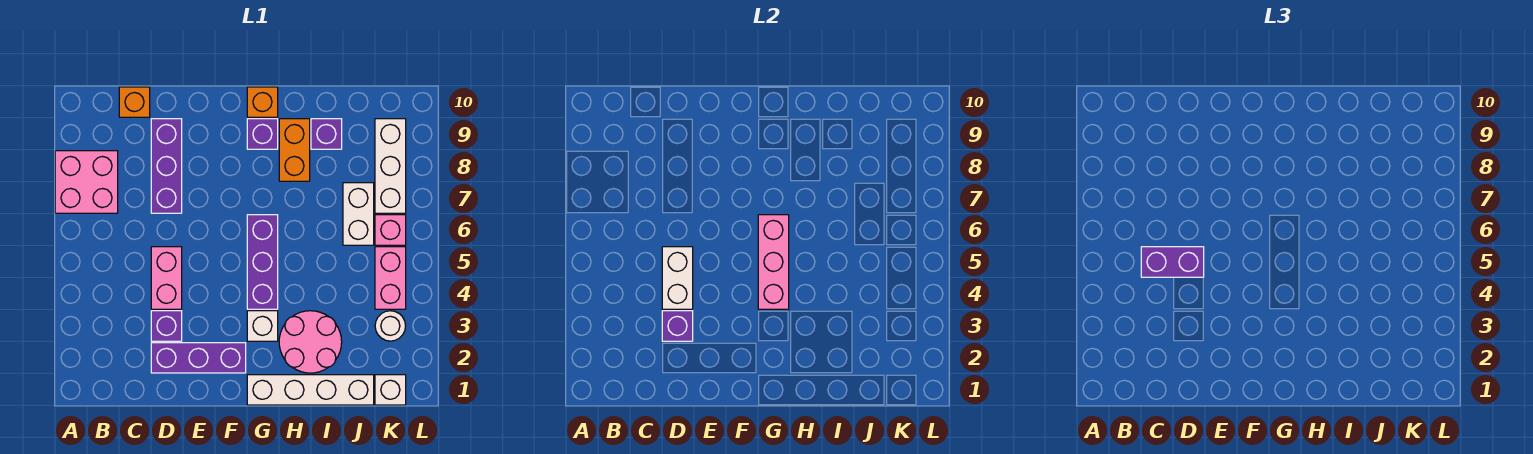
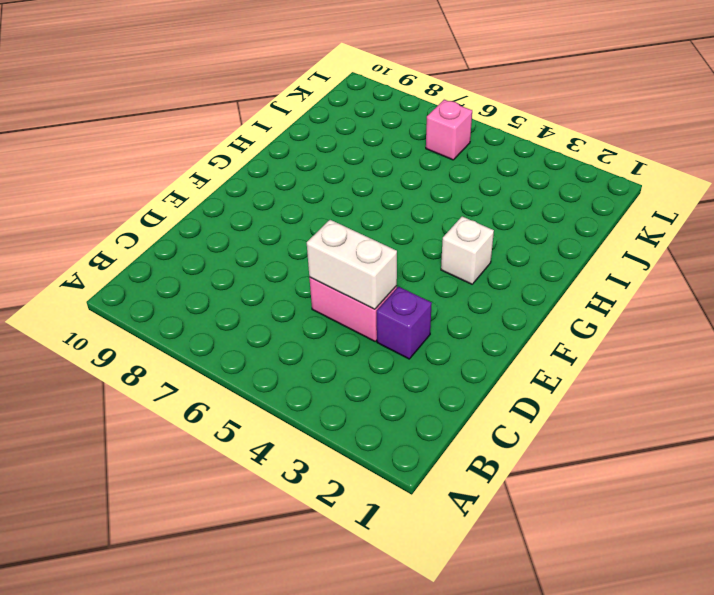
none -> pink brick A7:B8 level 1
none -> orange brick C10 level 1
none -> purple brick D2:F2 level 1

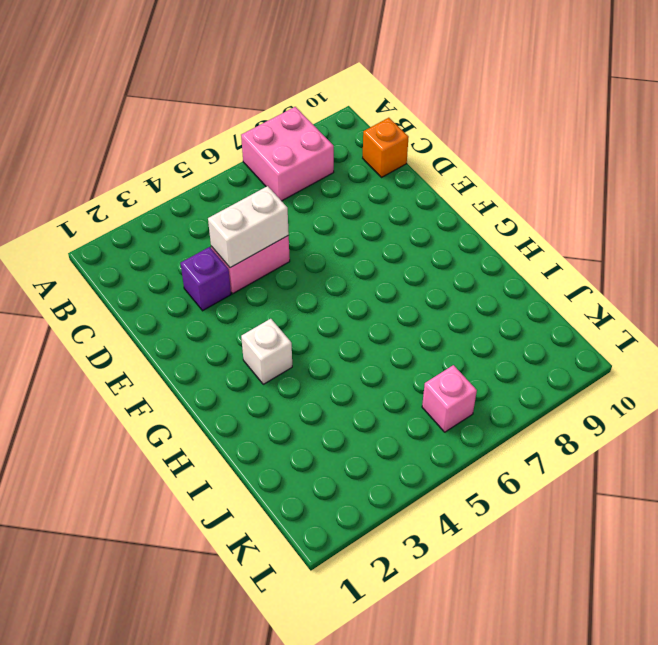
none -> purple brick D2:F2 level 1
none -> purple brick D7:D9 level 1
none -> white brick G1:J1 level 1

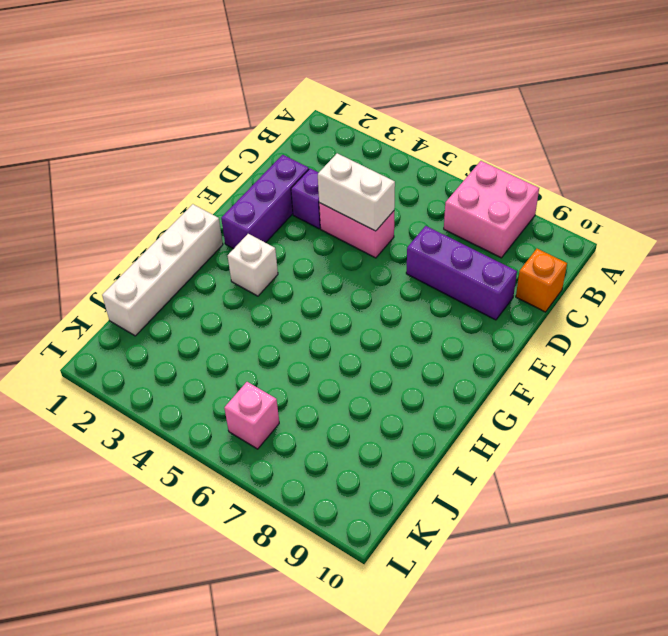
none -> purple brick G4:G6 level 1
none -> purple brick G9 level 1
none -> orange brick G10 level 1

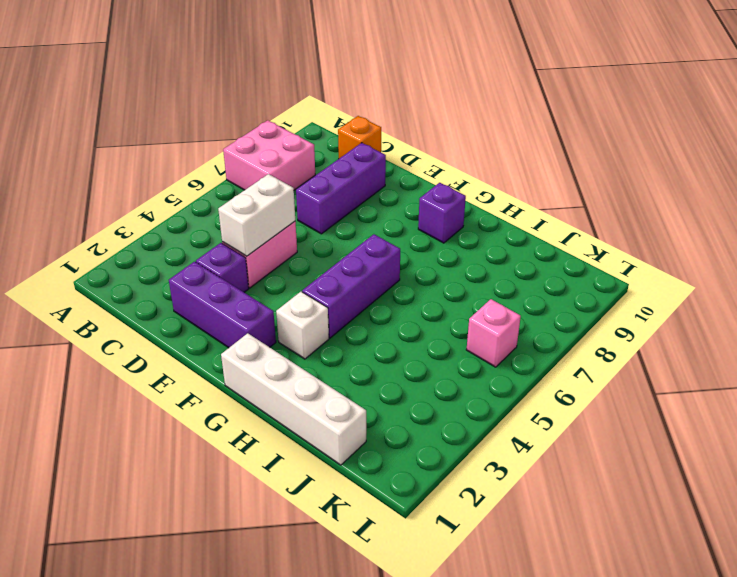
none -> orange brick G10 level 1
none -> pink round brick H2:I3 level 1
none -> orange brick H8:H9 level 1

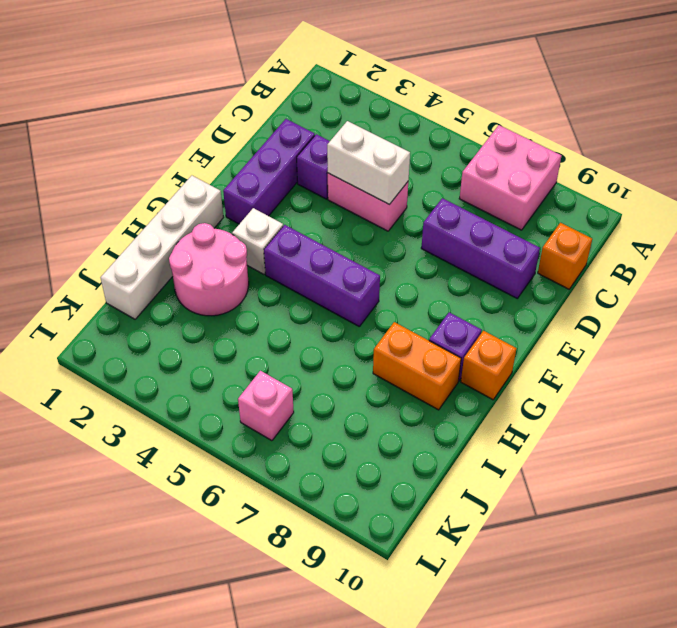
none -> purple brick I9 level 1
none -> white brick J6:J7 level 1
none -> white brick K1 level 1

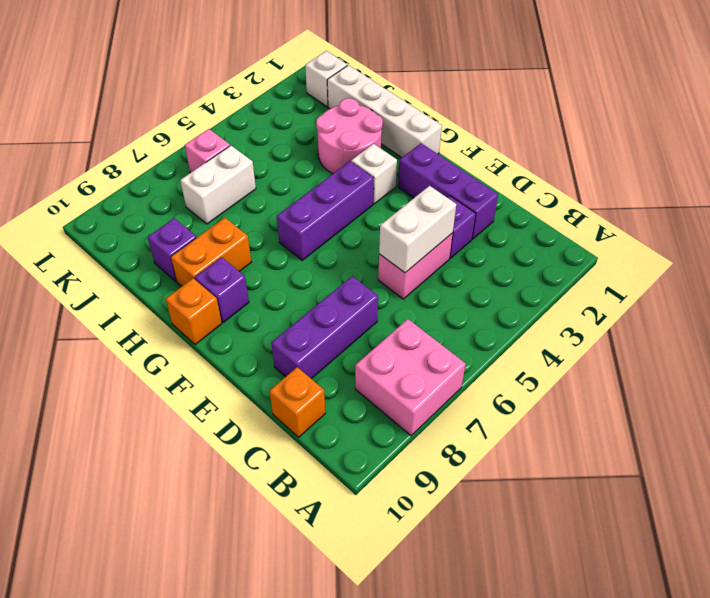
none -> white round brick K3 level 1
none -> pink brick K4:K5 level 1
none -> white brick K7:K9 level 1

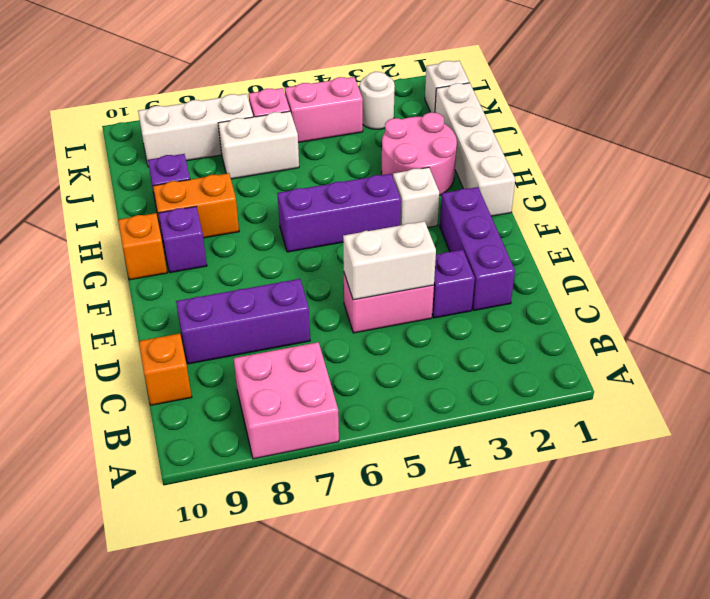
none -> purple brick D3 level 2
none -> pink brick G4:G6 level 2
none -> purple brick C5:D5 level 3

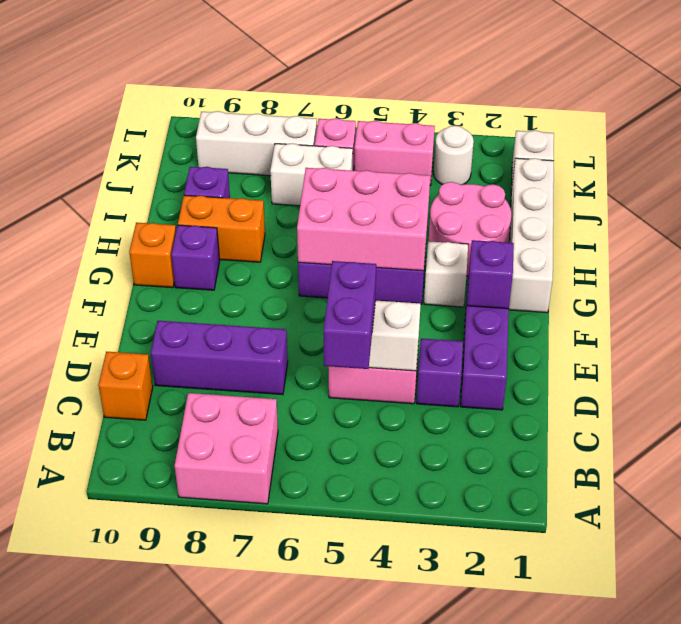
purple brick F2 level 2 -> purple brick D3 level 2
pink brick G4:H6 level 2 -> pink brick G4:G6 level 2

